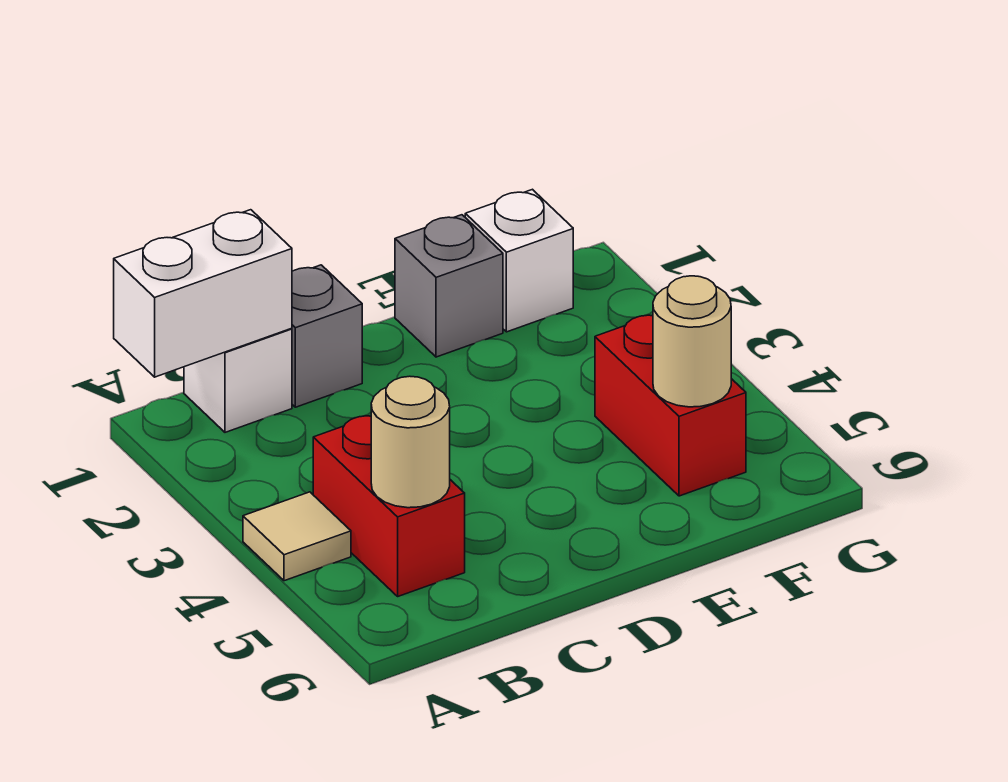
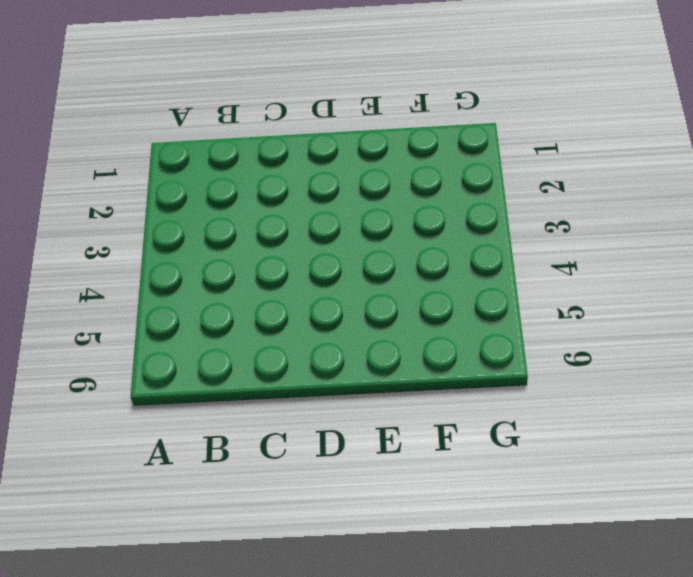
none -> tan tile A4 level 1
none -> white brick B1 level 1

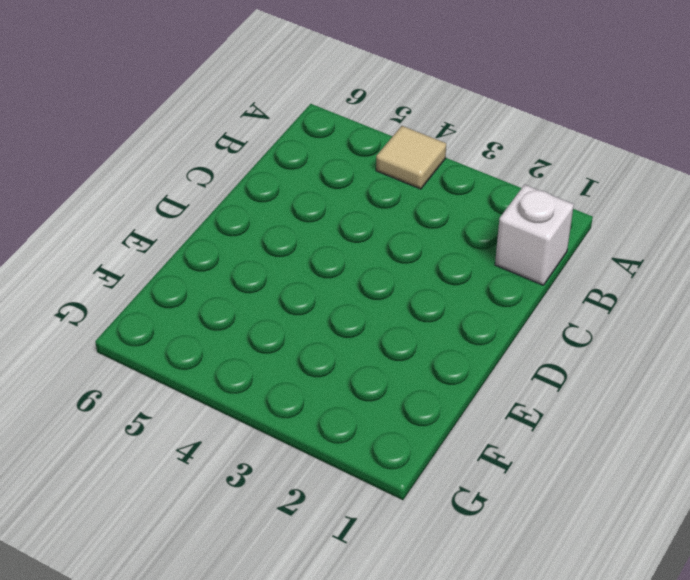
none -> red brick B4:B5 level 1
none -> grey brick C1 level 1

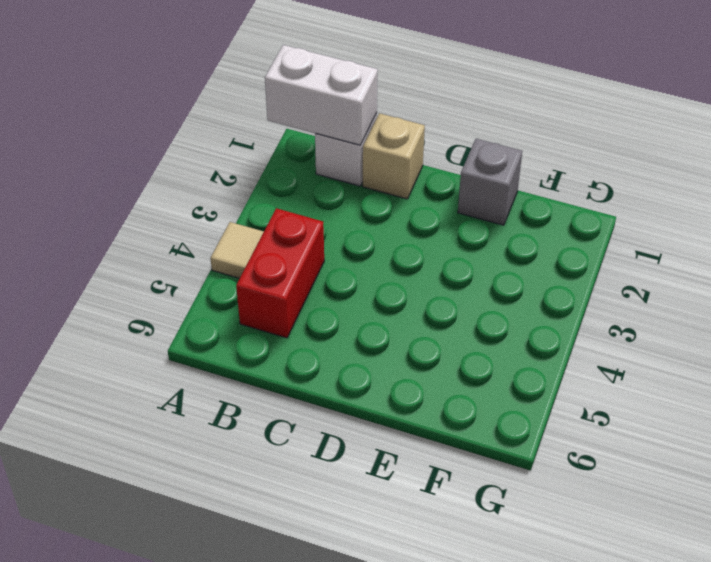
tan brick C1 level 1 -> grey brick C1 level 1
none -> white brick F1 level 1
none -> red brick F4:F5 level 1

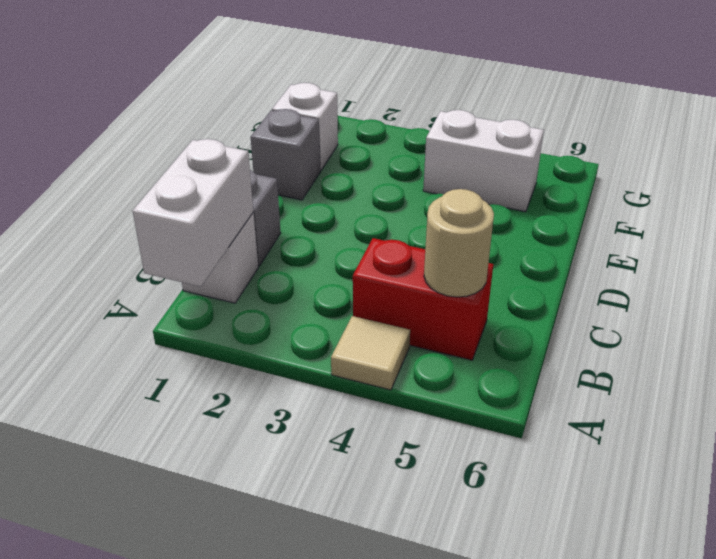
white brick F4:F5 level 1 -> red brick F4:F5 level 1
none -> tan round brick F5 level 2

